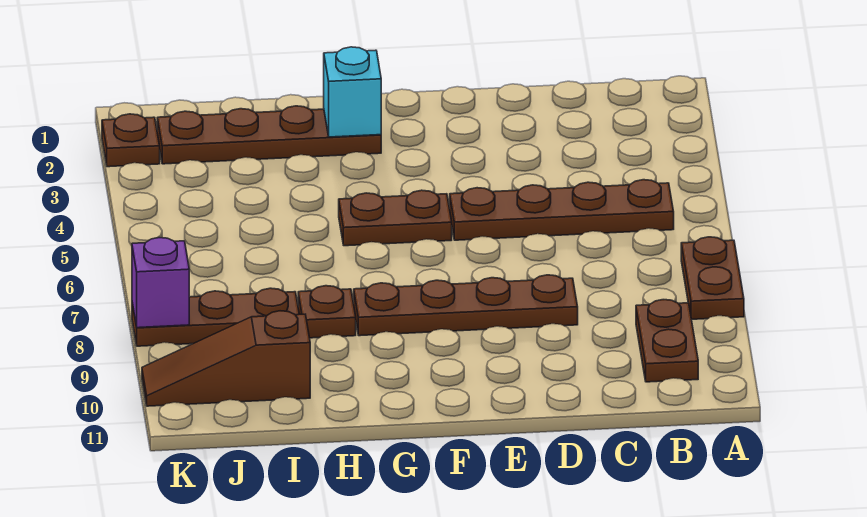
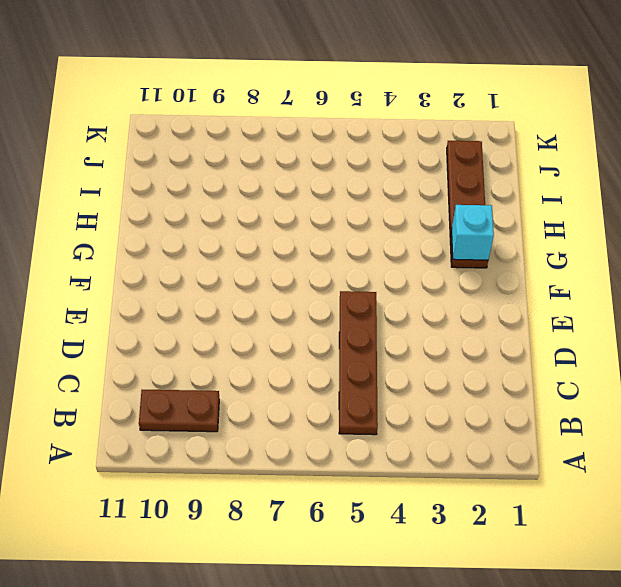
none -> brown plate A7:A8 level 1
none -> brown plate D8:G8 level 1
none -> brown plate F5:G5 level 1

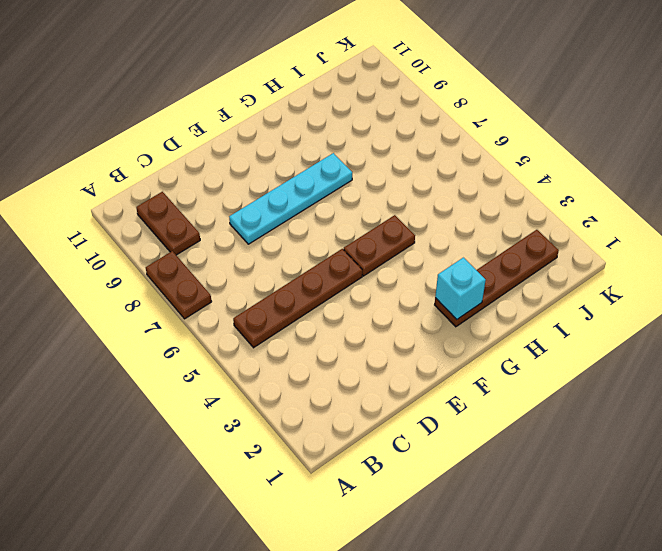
cyan plate D8:G8 level 1 -> brown plate D8:G8 level 1
none -> brown plate H8 level 1
none -> brown plate I8:K8 level 1
none -> brown slope I10:K10 level 1 top I

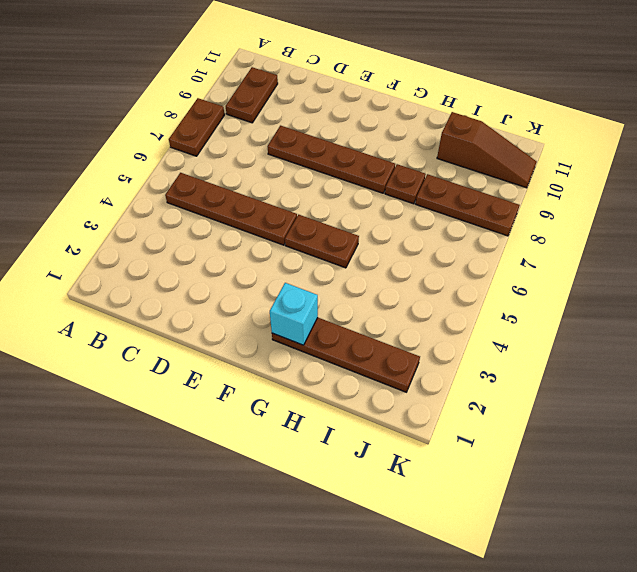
none -> brown plate K2 level 1
none -> purple brick K8 level 2

